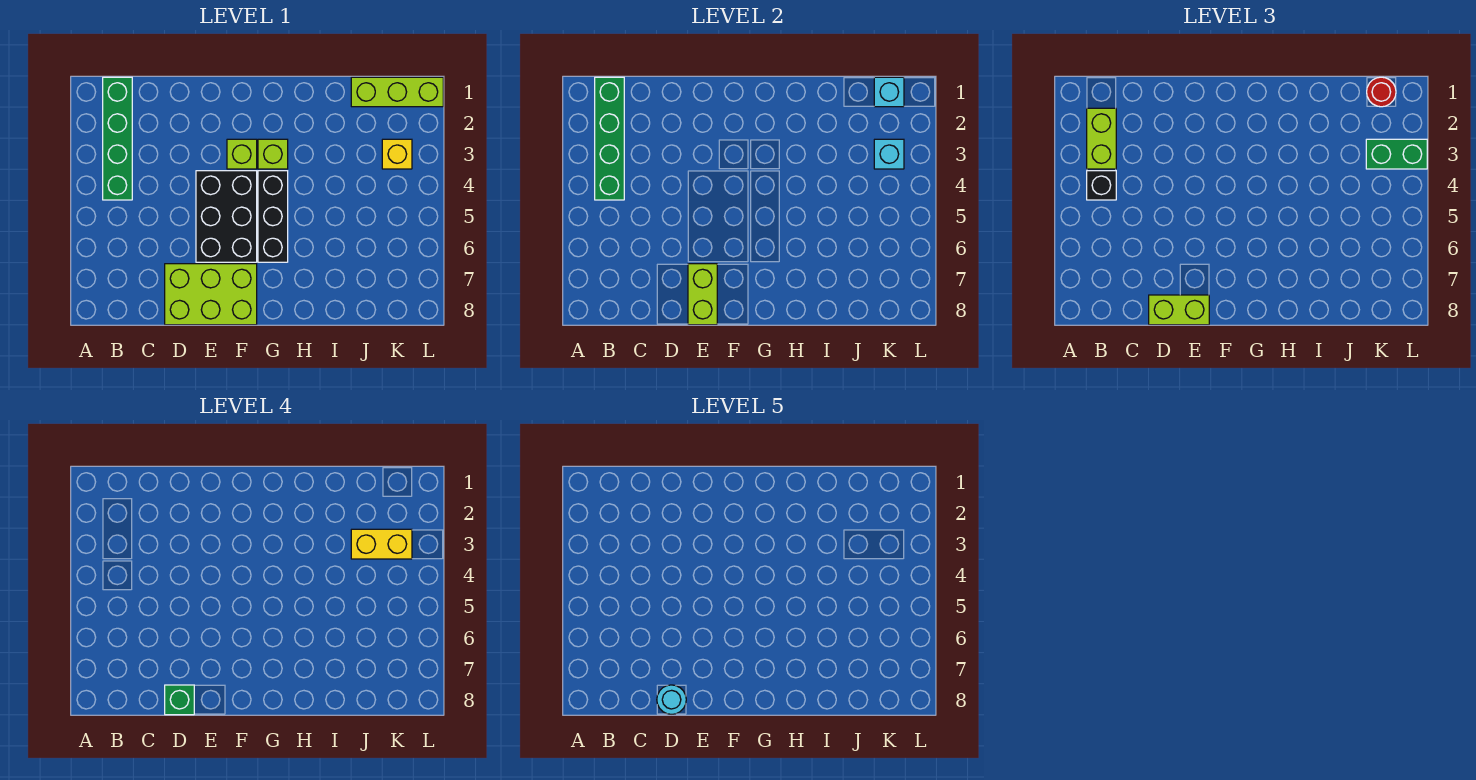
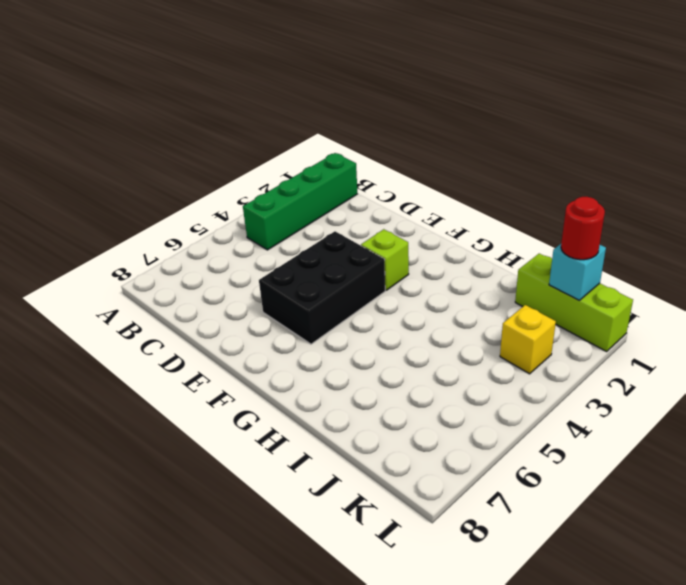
none -> lime brick D7:F8 level 1
none -> lime brick G3 level 1
none -> black brick G4:G6 level 1

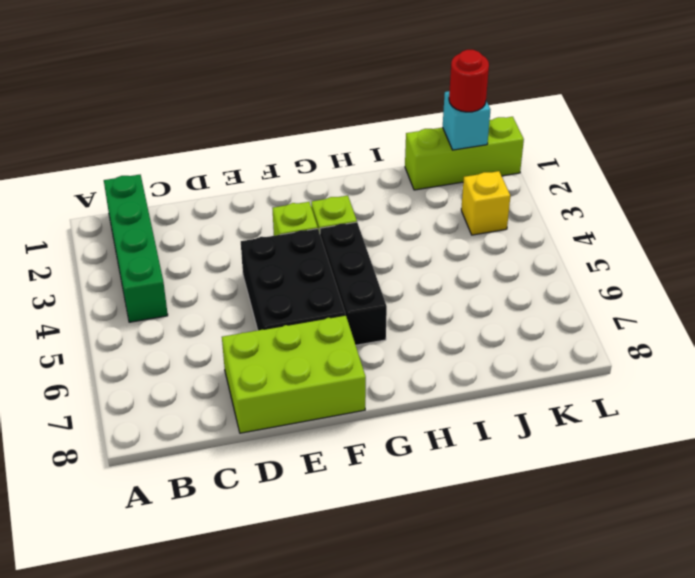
none -> green brick B1:B4 level 2
none -> lime brick E7:E8 level 2
none -> cyan brick K3 level 2

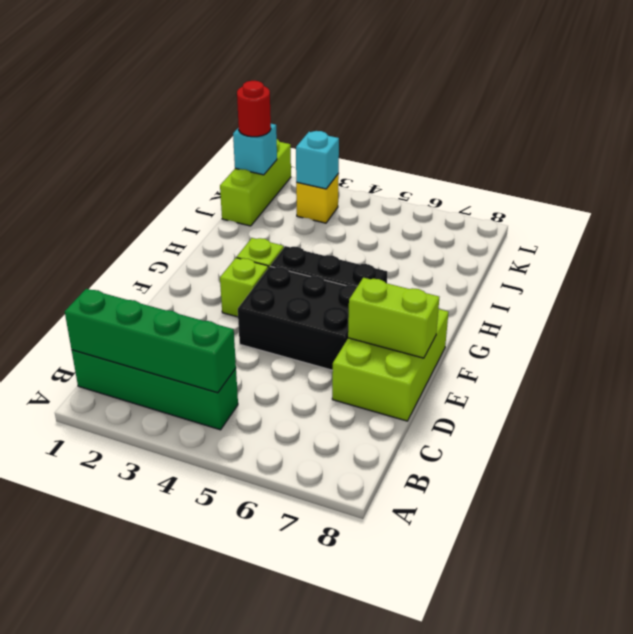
none -> lime brick B2:B3 level 3
none -> black brick B4 level 3
none -> lime brick D8:E8 level 3

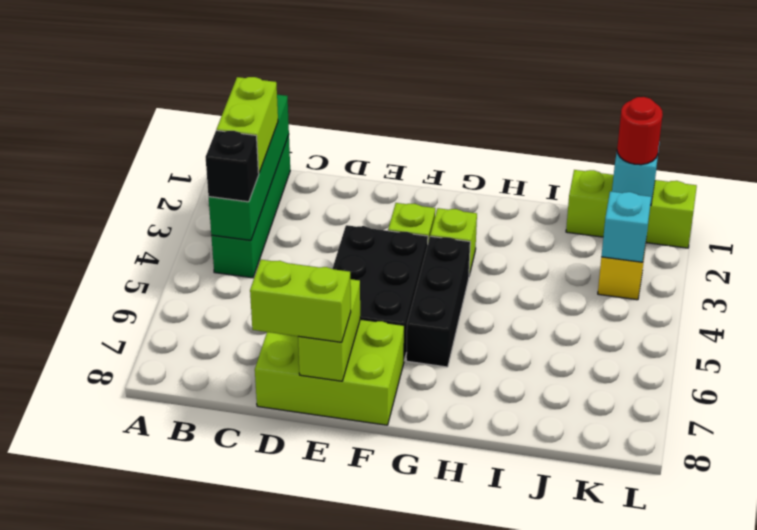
none -> green brick K3:L3 level 3
none -> green brick D8 level 4
none -> yellow brick J3:K3 level 4

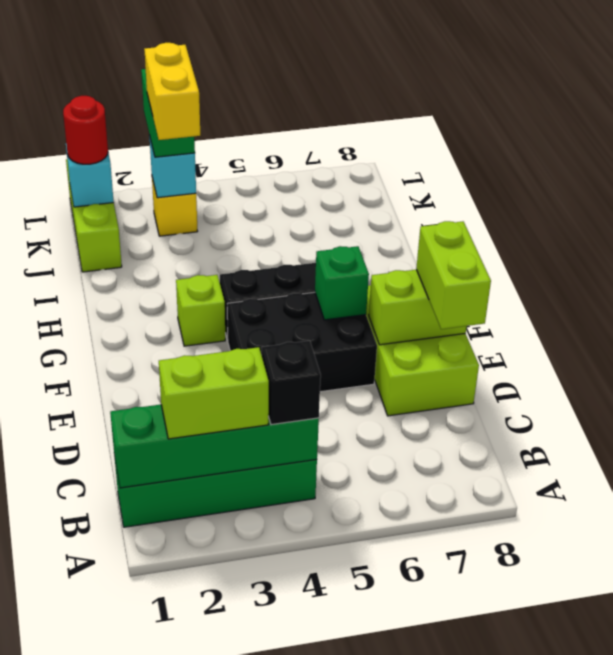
green brick F6 level 2 -> green brick D8 level 4
none -> lime brick F3 level 1
none -> cyan round brick D8 level 5

